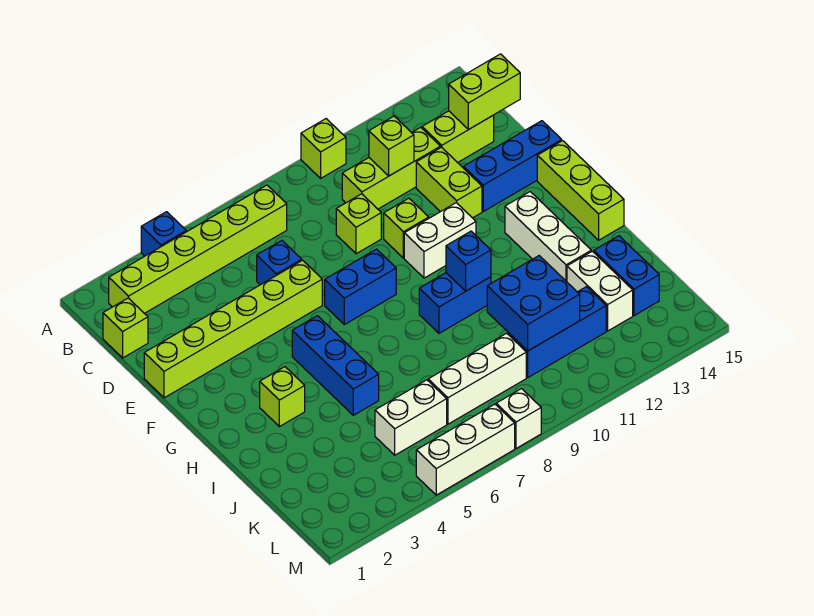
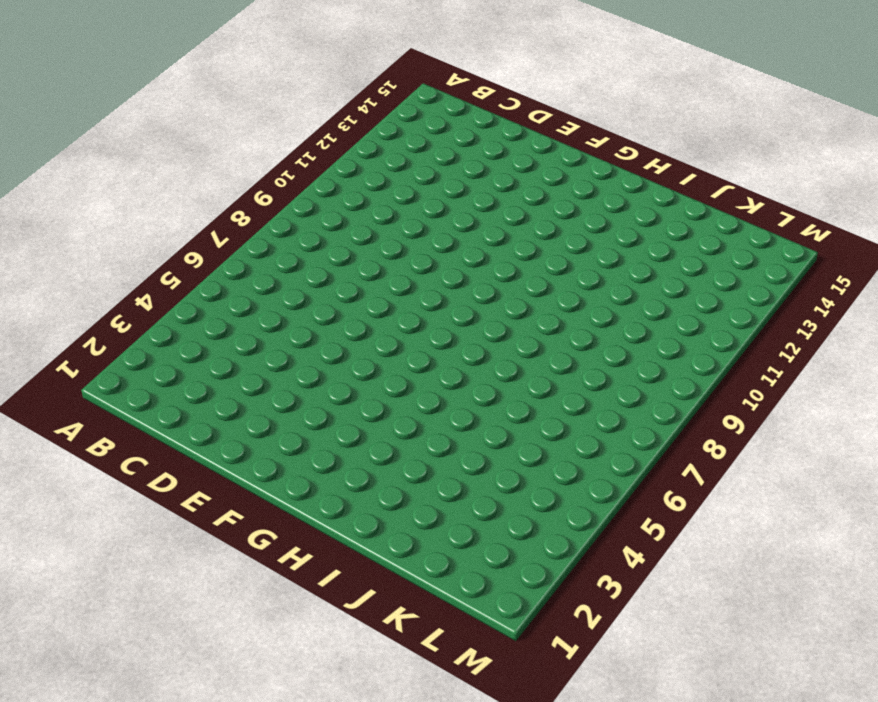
none -> blue brick A4 level 1
none -> lime brick A10 level 1
none -> lime brick B2:B7 level 1
none -> lime brick C1 level 1

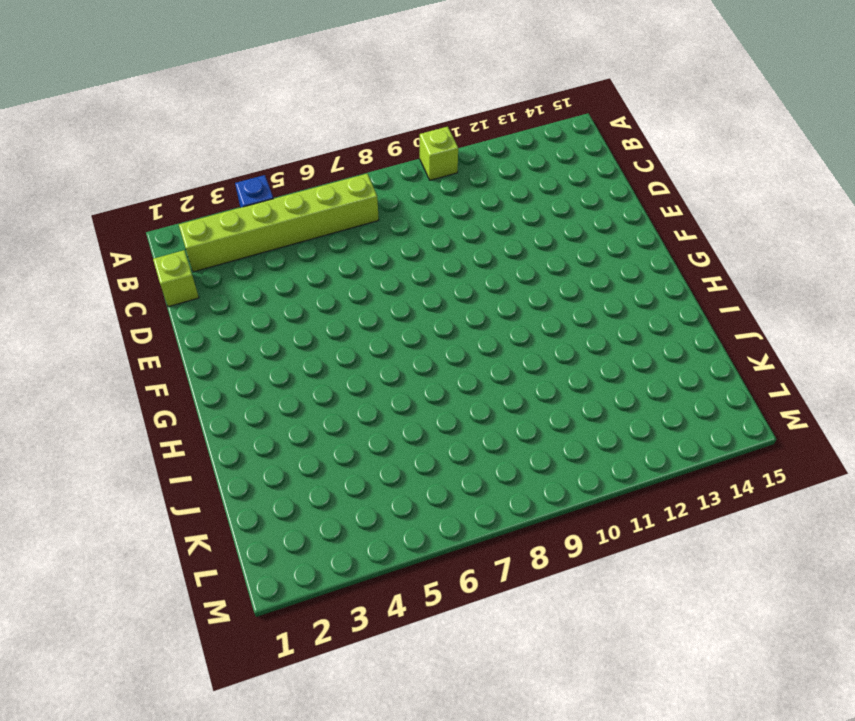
none -> lime brick C10:C12 level 1
none -> lime brick C13:C14 level 1
none -> blue brick D6 level 1
none -> lime brick D9 level 1

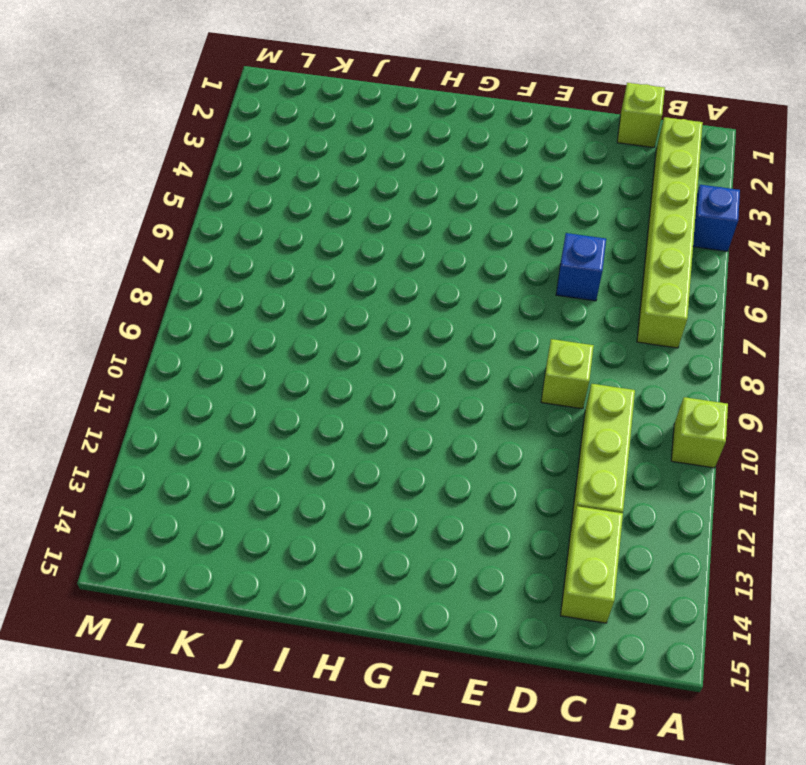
none -> lime brick D12:E12 level 1
none -> lime brick E1:E6 level 1
none -> lime brick E10 level 1
none -> blue brick E13:E15 level 1

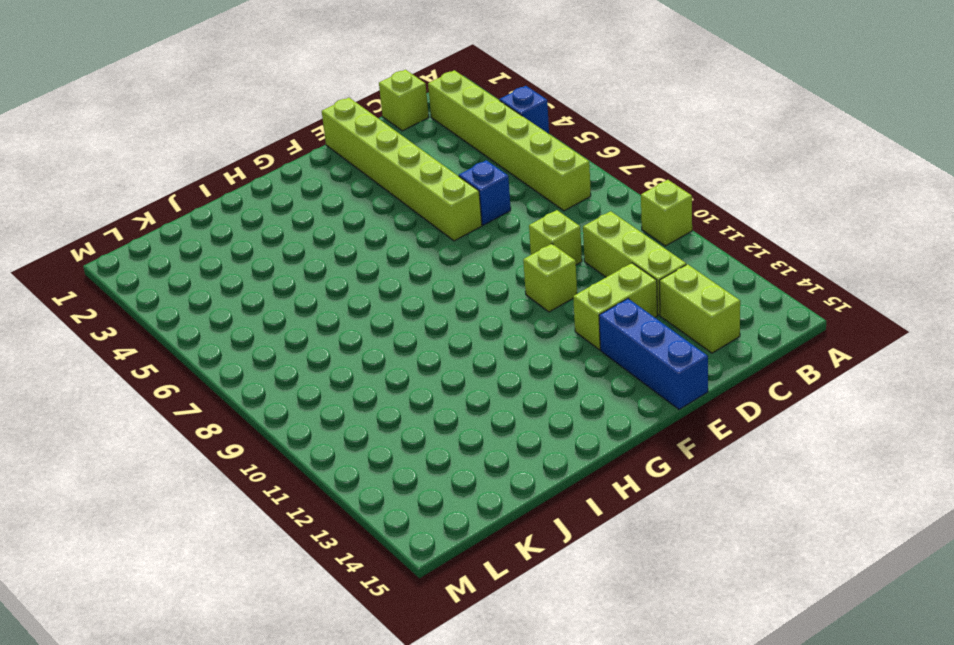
none -> blue brick F7:F8 level 1
none -> white brick F10:F11 level 1
none -> lime brick F15:H15 level 1
none -> blue brick G5:I5 level 1

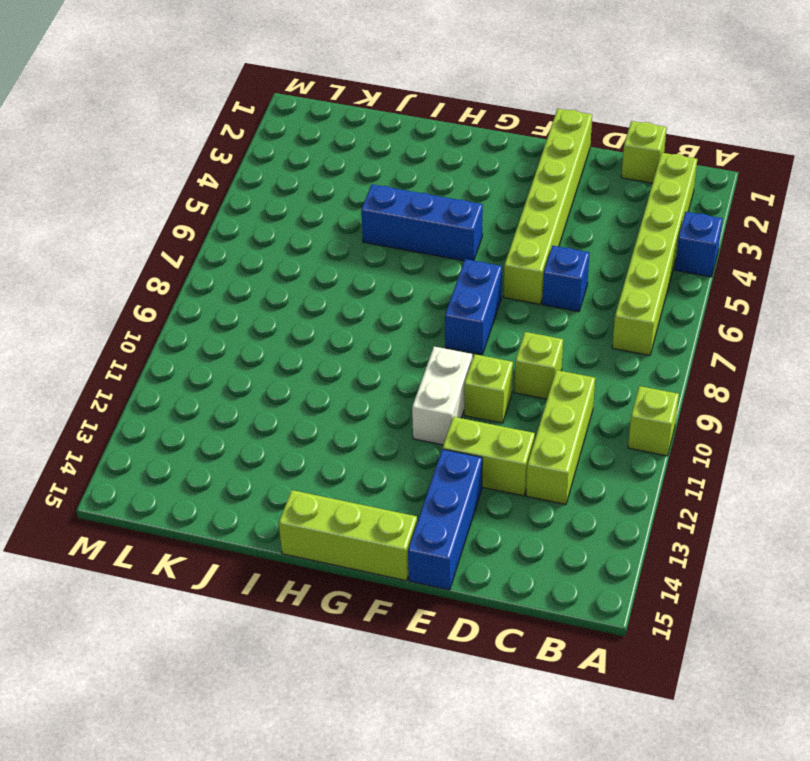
none -> lime brick C13:C14 level 1
none -> white brick G13:I13 level 1
none -> lime brick H3 level 1
none -> blue brick H9:H10 level 1

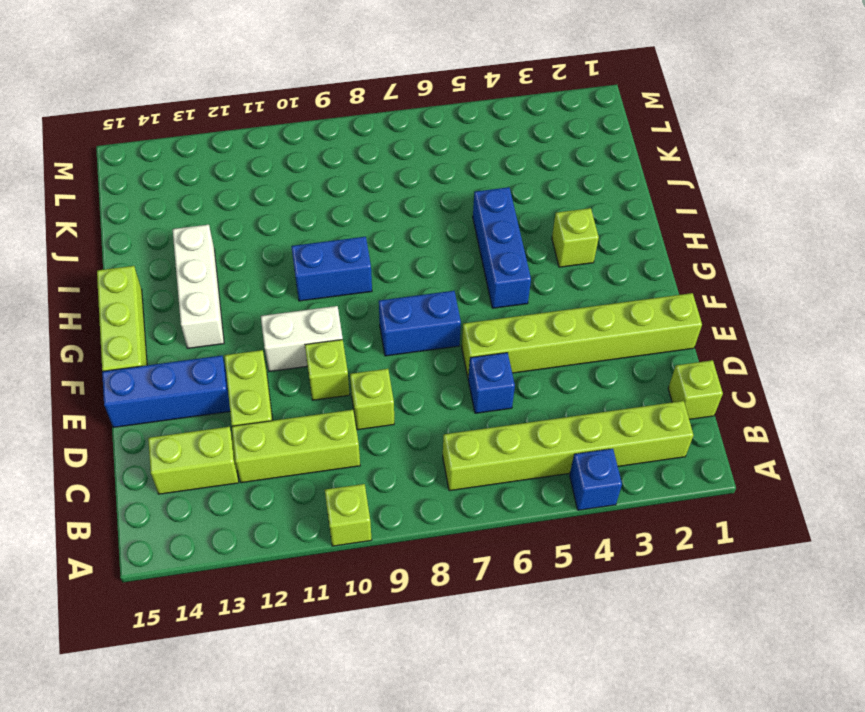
none -> white brick J13:K13 level 1
none -> blue brick J14:K14 level 1
none -> white brick K5:K6 level 1
none -> white brick K7:K9 level 1

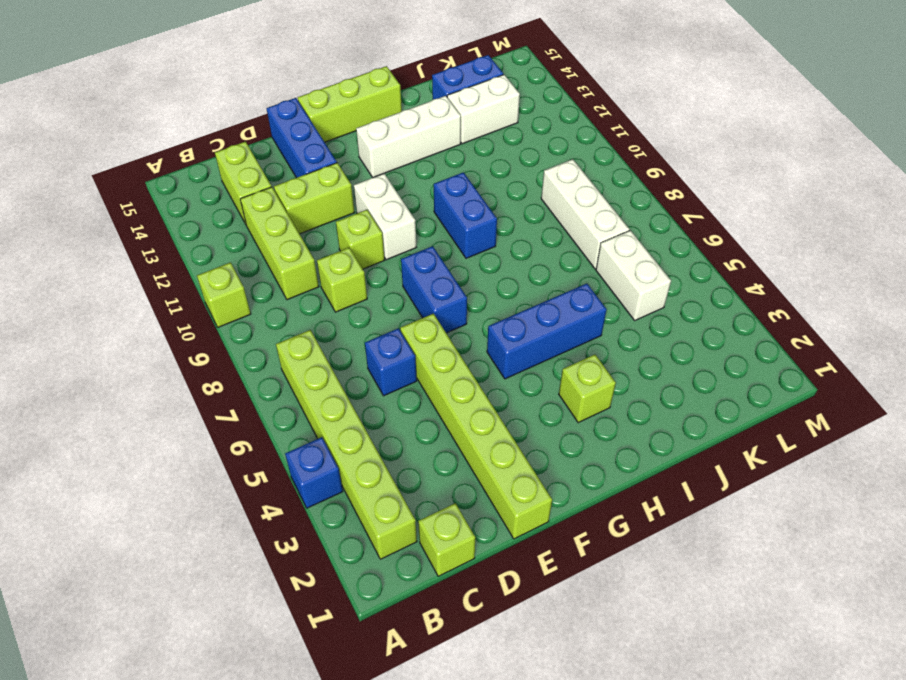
none -> blue brick K10:K12 level 1
none -> white brick M5:M7 level 1
none -> white brick M8 level 1
none -> lime brick C11 level 2

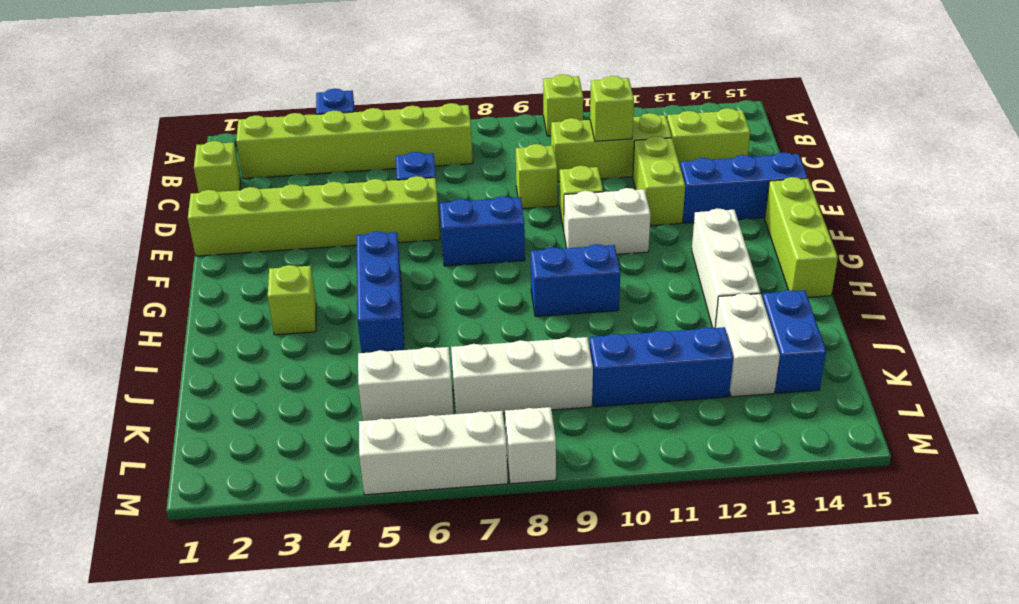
none -> lime brick C14:C15 level 2
none -> blue brick H10 level 2
none -> blue brick J10:K11 level 2

